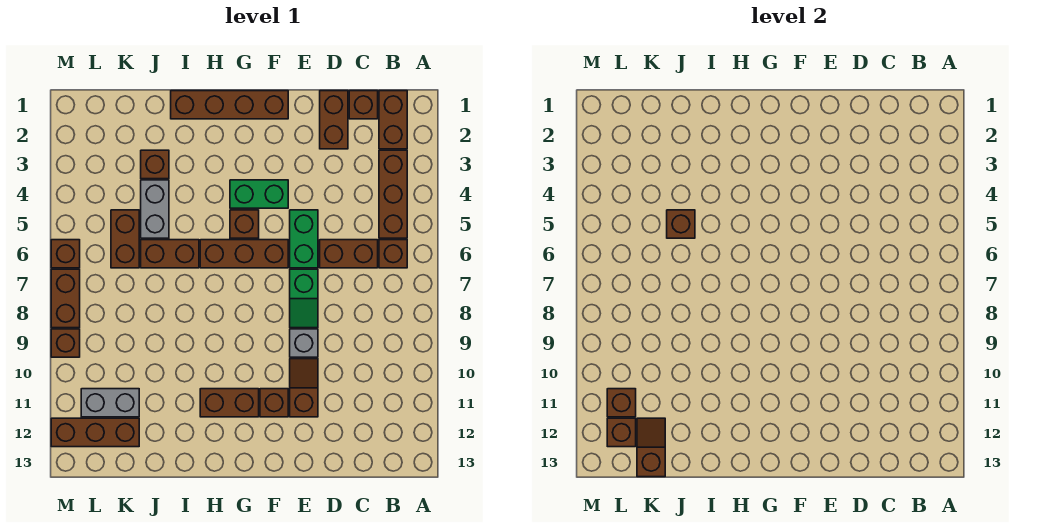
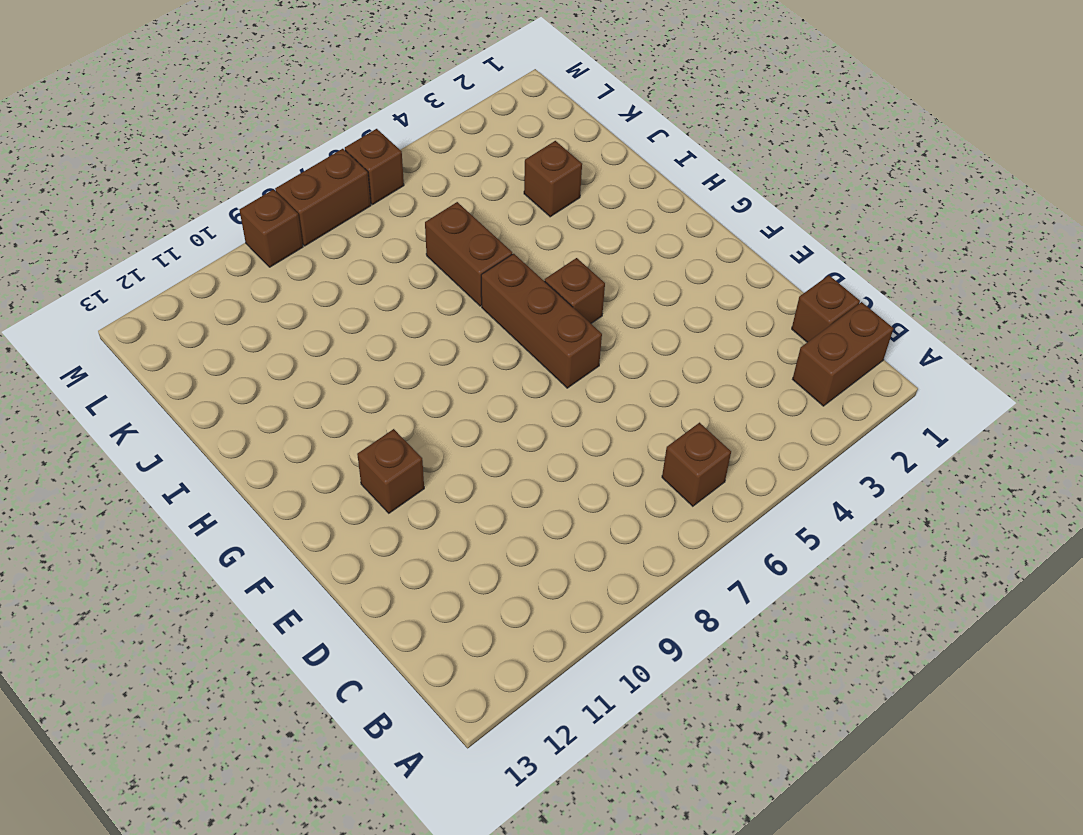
none -> brown brick B3:B5 level 1
none -> brown brick C6:D6 level 1
none -> brown brick D1:D2 level 1

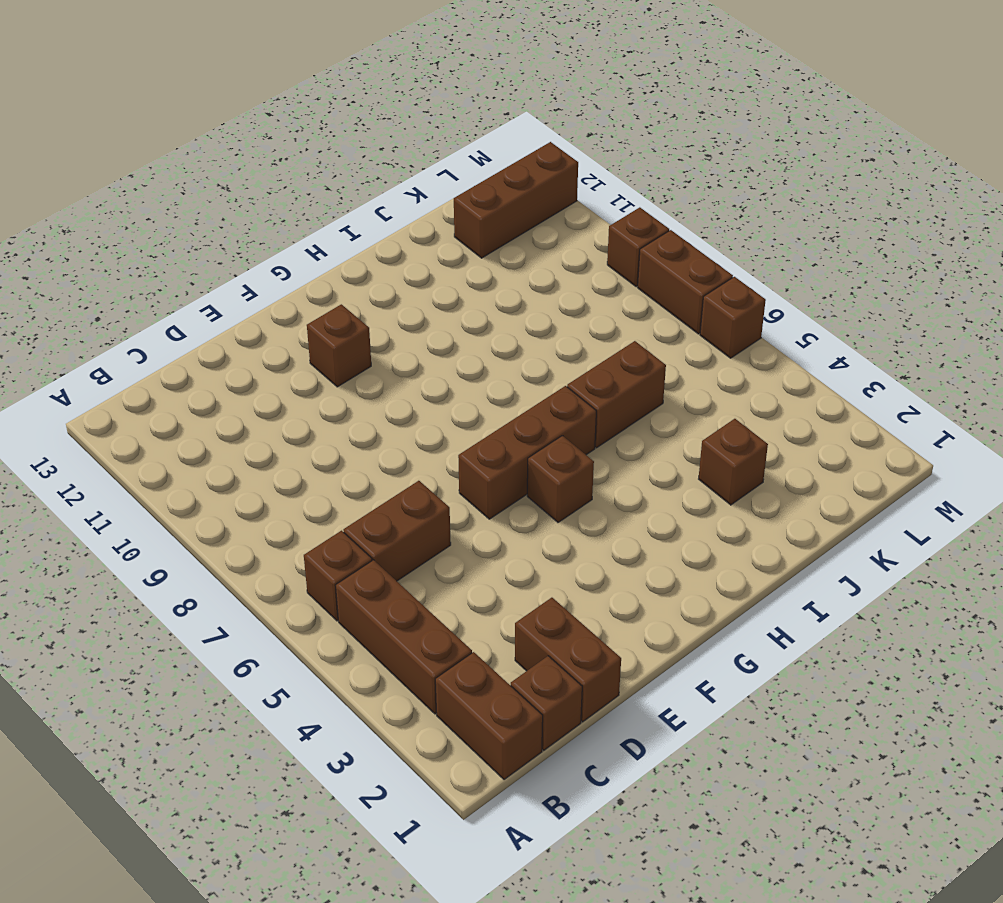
none -> green brick E5:E6 level 1
none -> green slope E7:E8 level 1 top 7
none -> grey brick E9 level 1

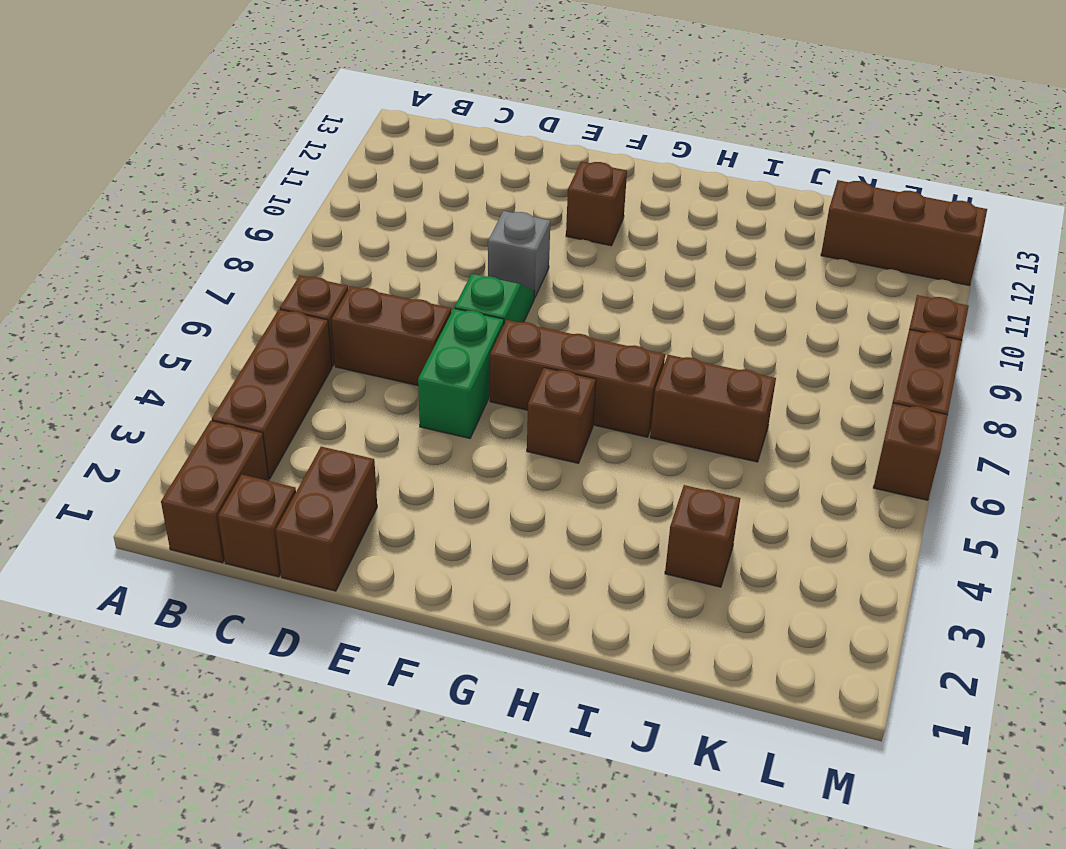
none -> brown slope E10:E11 level 1 top 11
none -> brown brick F1:I1 level 1
none -> green brick F4:G4 level 1

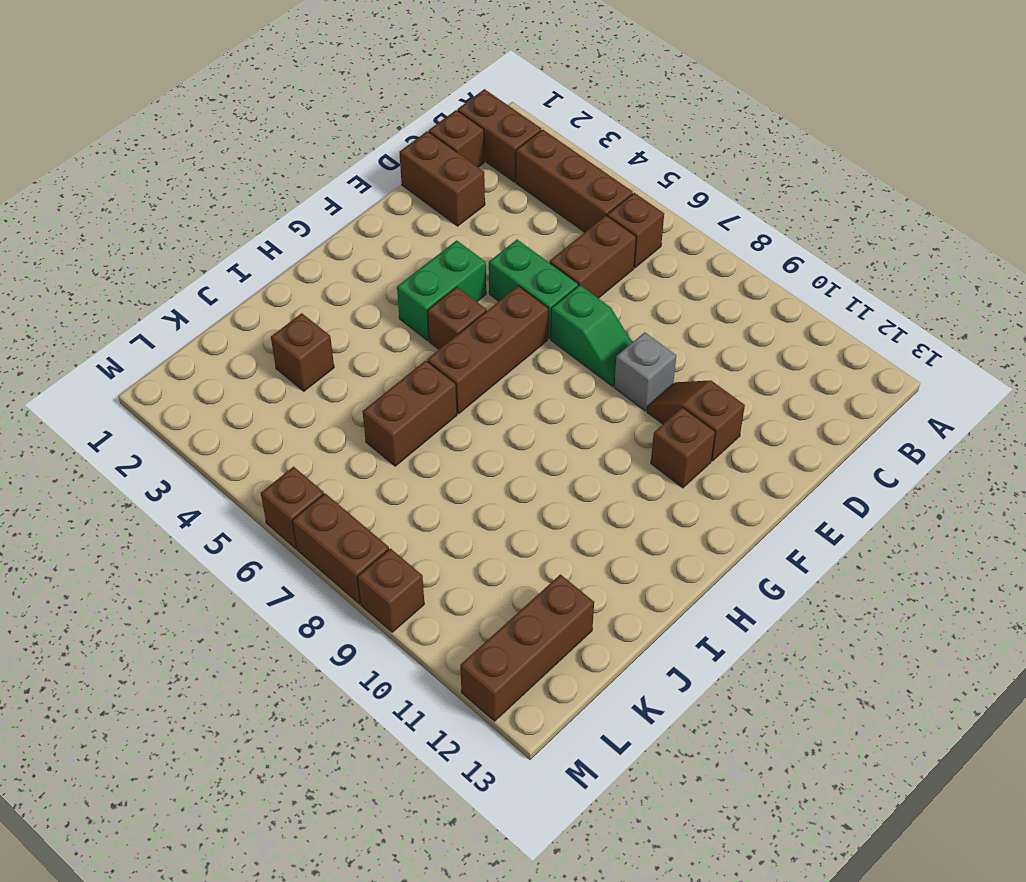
none -> brown brick F1:I1 level 1
none -> brown brick G11:H11 level 1
none -> grey brick J4:J5 level 1

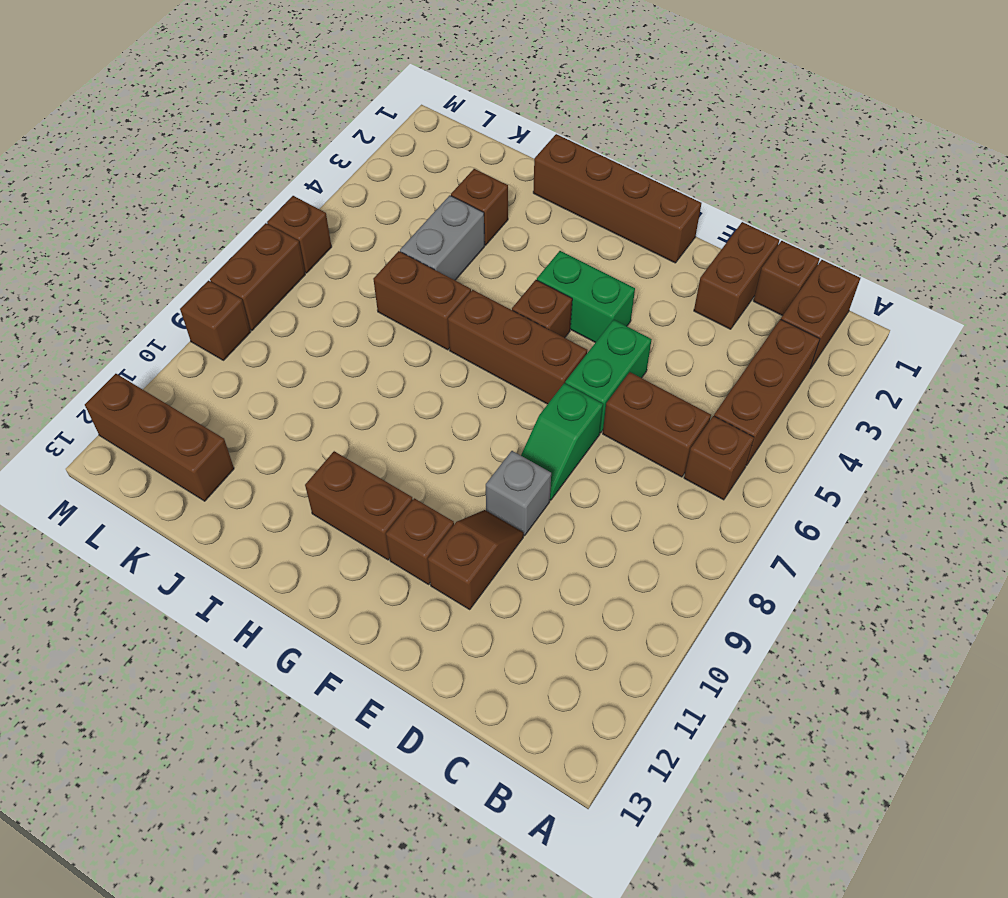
none -> brown brick K5:K6 level 1
none -> grey brick K11:L11 level 1
none -> brown brick J5 level 2

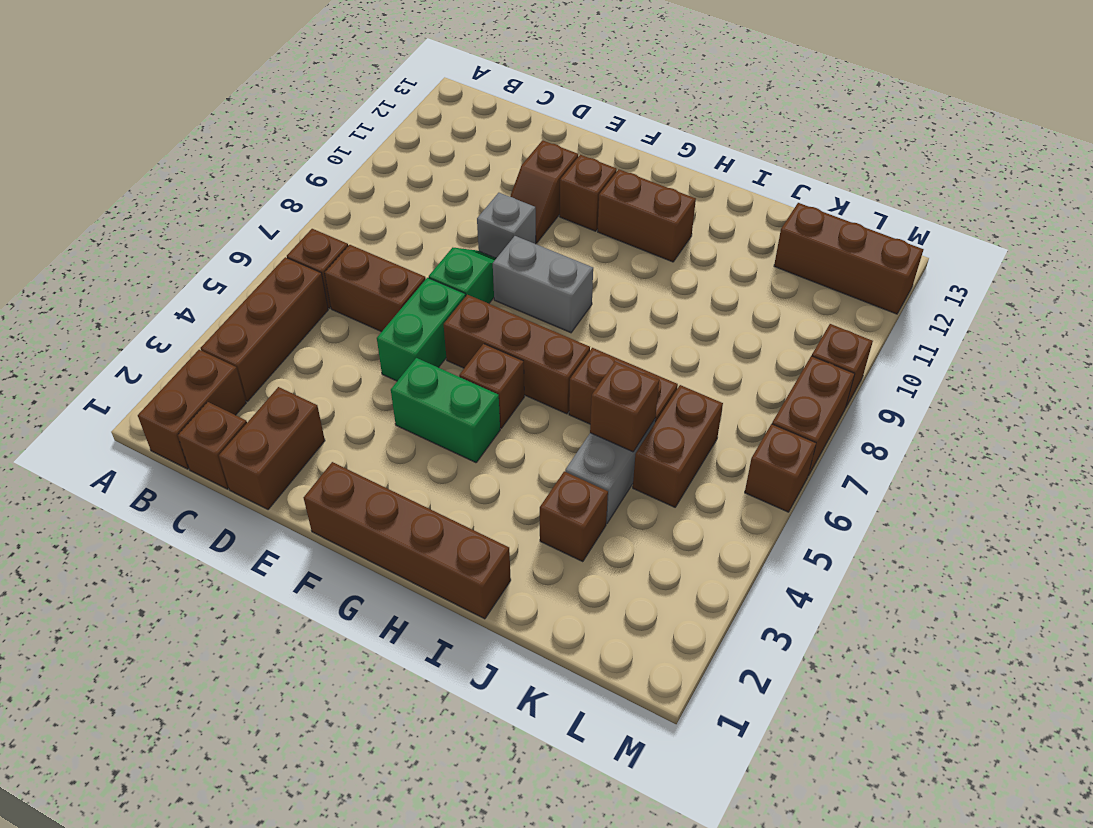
grey brick F8:G8 level 1 -> grey brick K11:L11 level 1
none -> brown slope K12:K13 level 2 top 13
none -> brown brick L11 level 2
none -> brown brick L12 level 2

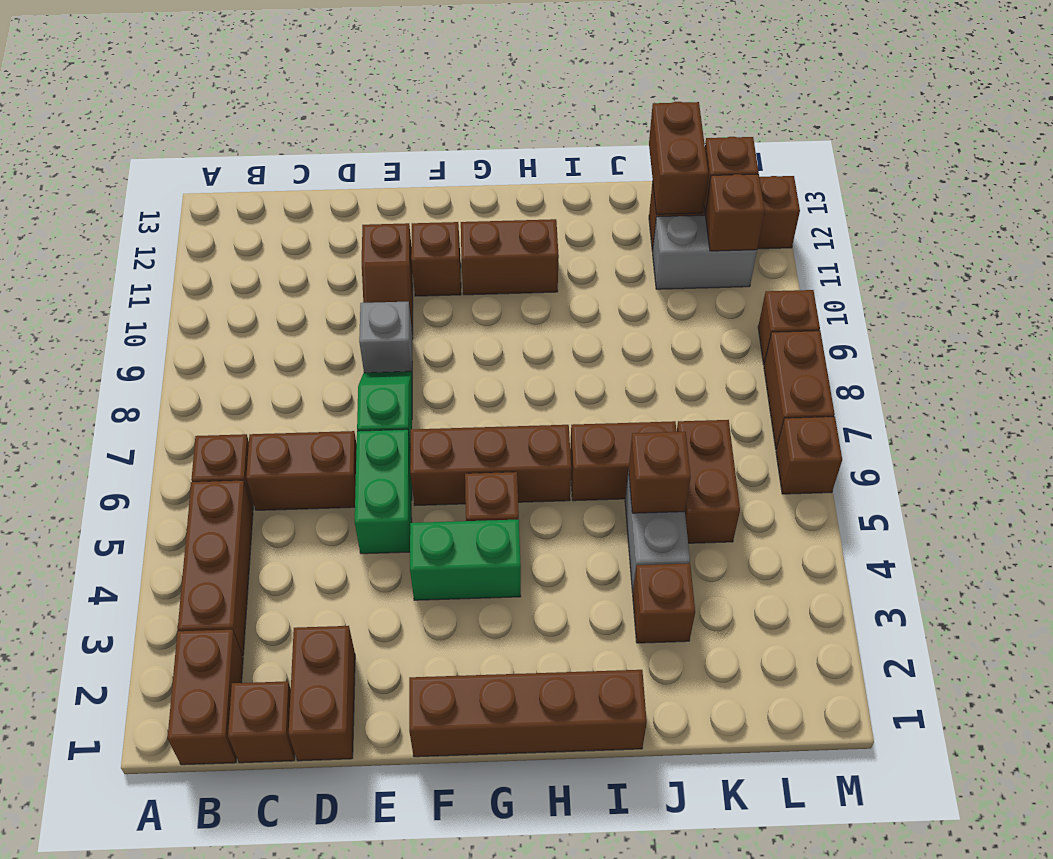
brown brick K12:K13 level 2 -> brown slope K12:K13 level 2 top 13

